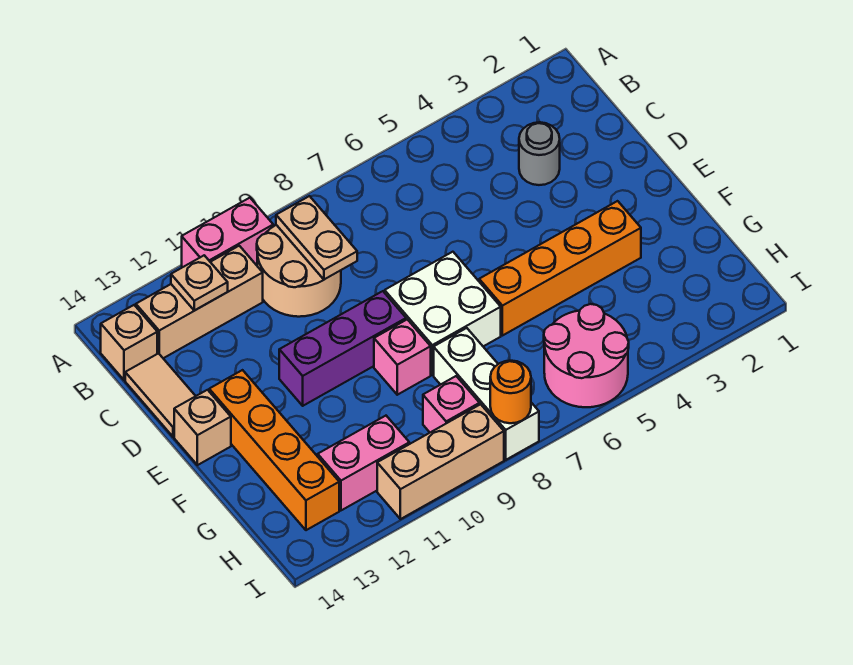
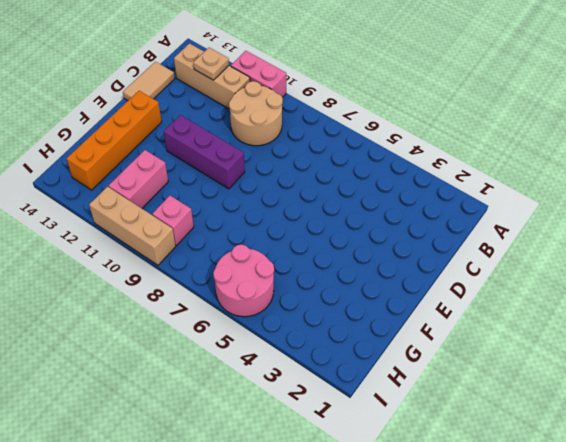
pink brick G11:H11 level 1 -> pink brick H11:H12 level 1
none -> tan brick B14 level 1
none -> grey round brick C3 level 1
none -> white brick E7:F8 level 1

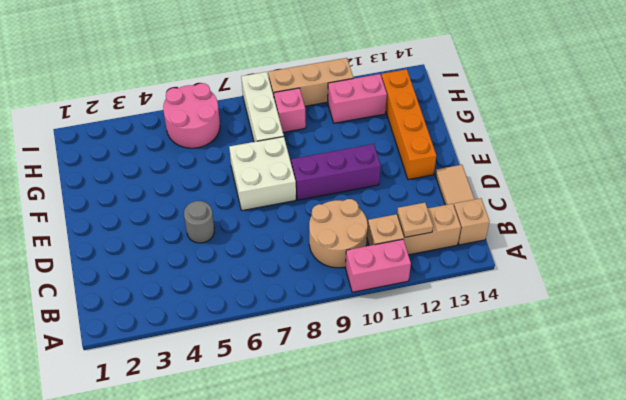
grey round brick D5 level 1 -> grey round brick C3 level 1
none -> tan brick E14 level 1
none -> orange brick F3:F6 level 1
none -> pink brick F9 level 1

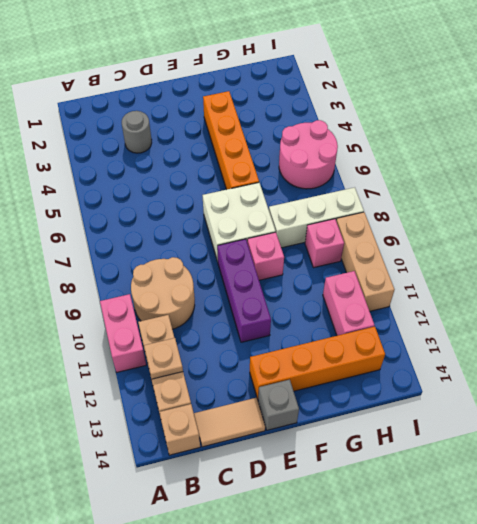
grey brick E14 level 1 -> tan brick E14 level 1
none -> tan plate B9:C9 level 2
none -> orange round brick I8 level 2

